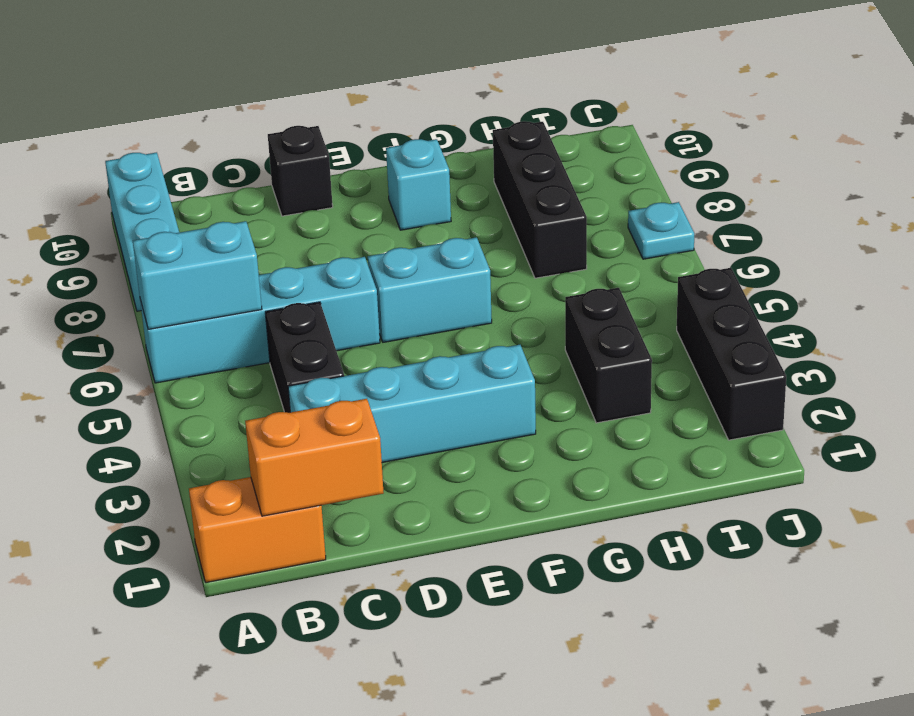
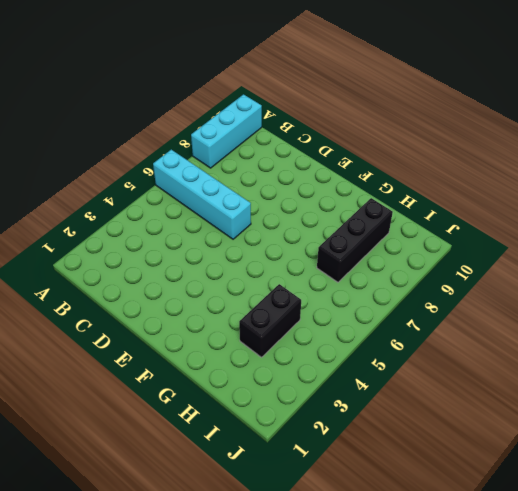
none -> orange brick A1:B1 level 1
none -> cyan brick C3:F3 level 1
none -> black brick C4:C5 level 1

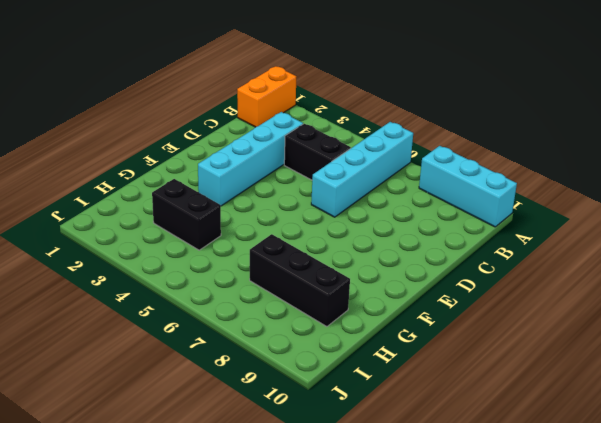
none -> black brick D10 level 1
none -> cyan brick E6:F6 level 1
none -> cyan brick F9 level 1

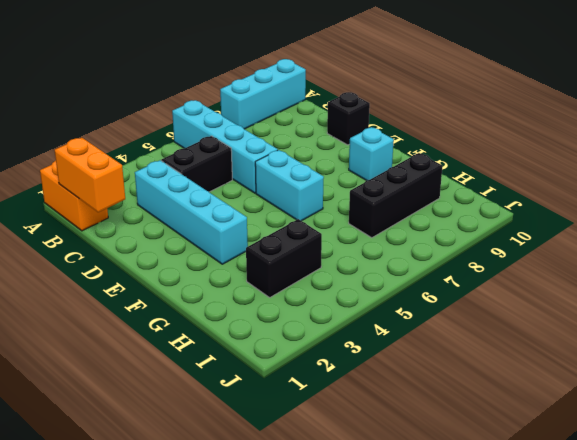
none -> black brick J2:J4 level 1
none -> cyan plate J7 level 1
none -> cyan brick A6:B6 level 2

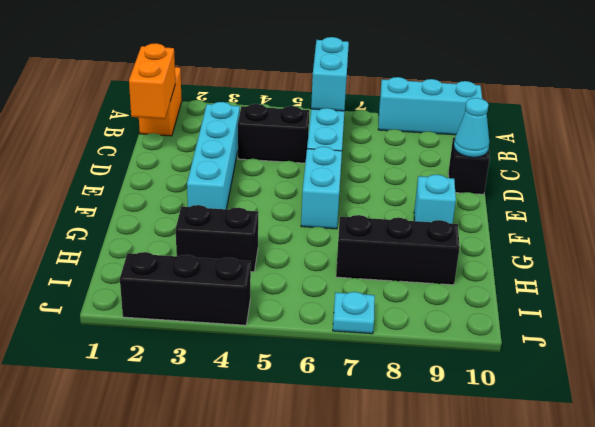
cyan cone D10 level 2 -> none

